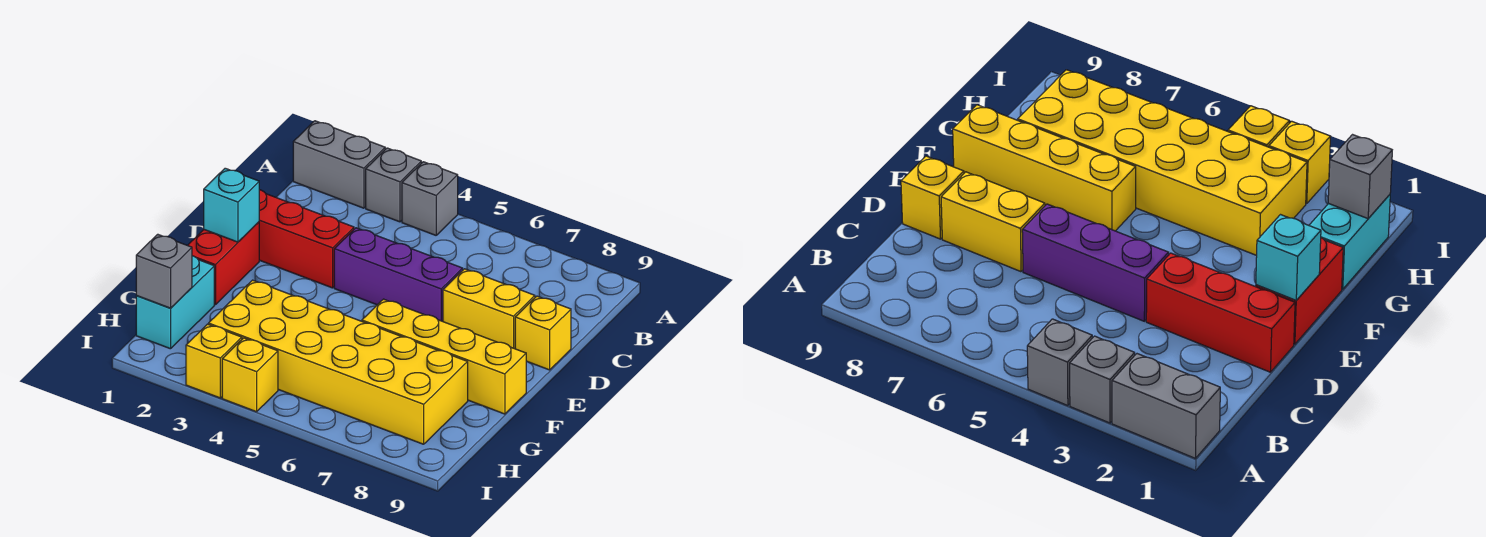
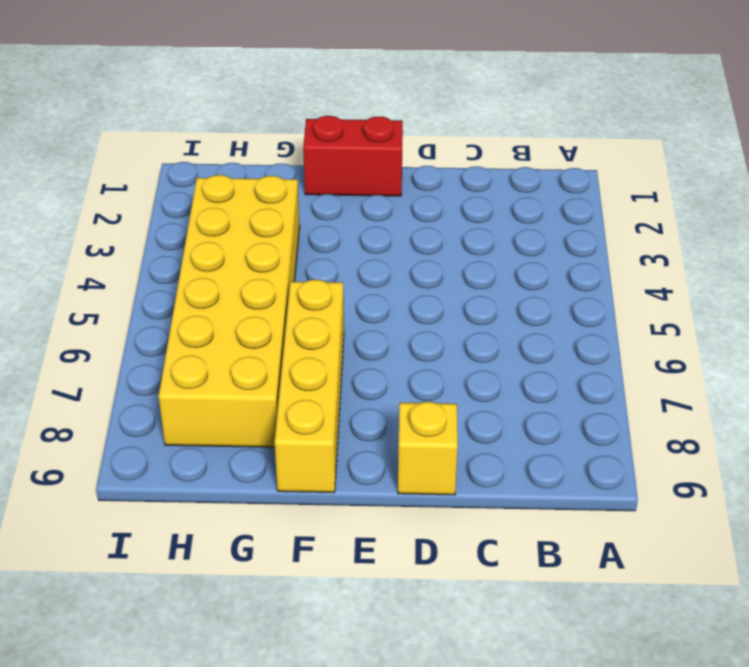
none -> grey brick A1:A2 level 1
none -> grey brick A3 level 1
none -> grey brick A4 level 1

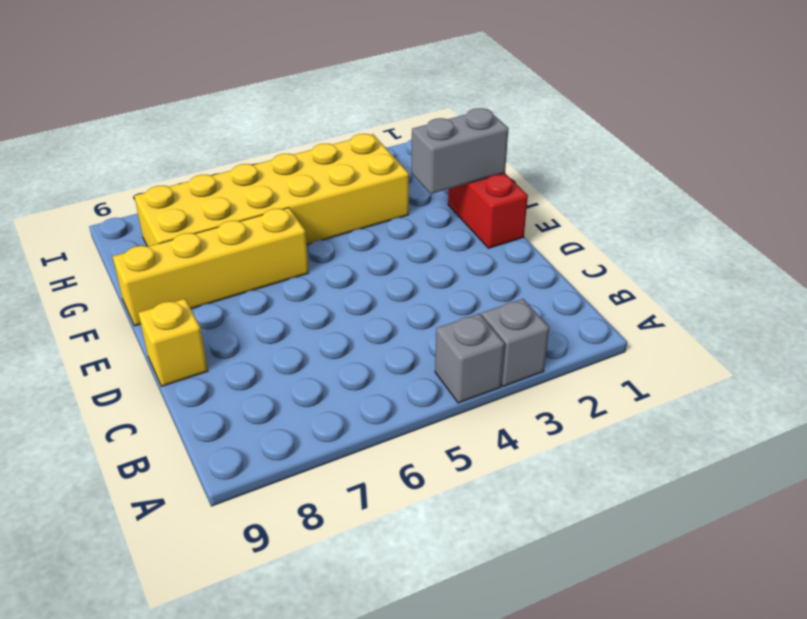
grey brick F1:F2 level 2 -> grey brick A1:A2 level 1
none -> red brick D1:D3 level 1
none -> purple brick D4:D6 level 1
none -> yellow brick D7:D8 level 1

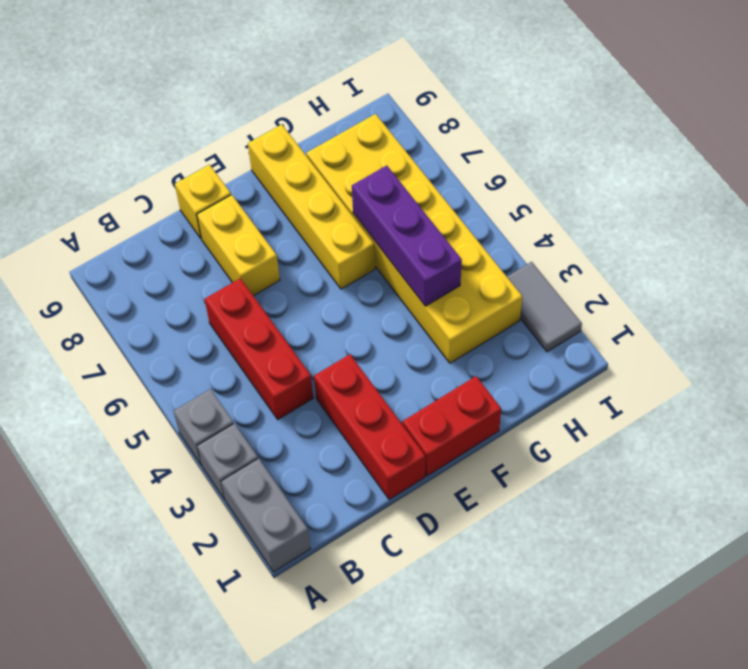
red brick C4:C6 level 1 -> none
purple brick G4:G6 level 2 -> purple brick D4:D6 level 1
grey tile I2:I3 level 1 -> yellow brick I3 level 1
none -> cyan brick G1:H1 level 1
none -> yellow brick I4 level 1
none -> cyan brick E1 level 2

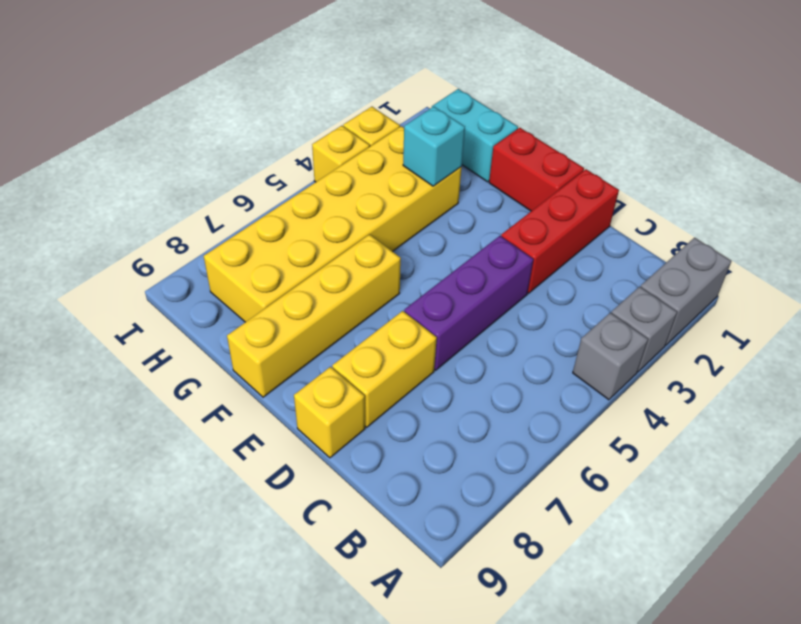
cyan brick G3 level 2 -> cyan brick E1 level 2
none -> grey brick H1 level 2

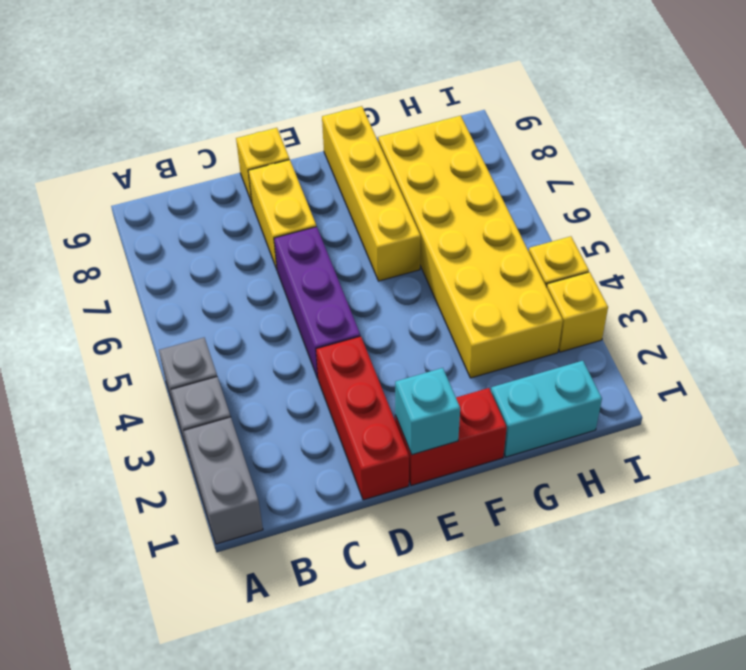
none -> grey brick H1 level 2

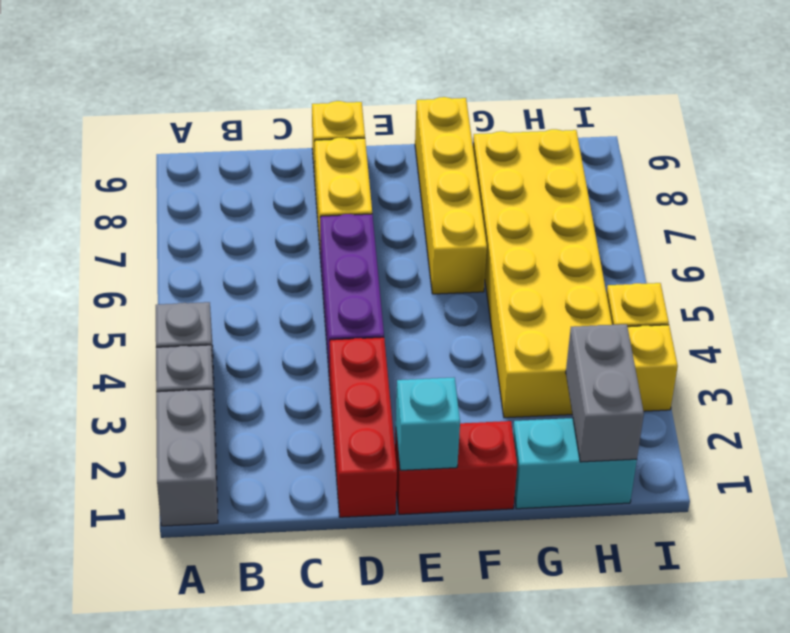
grey brick H1:H2 level 2 -> grey brick H1 level 2

